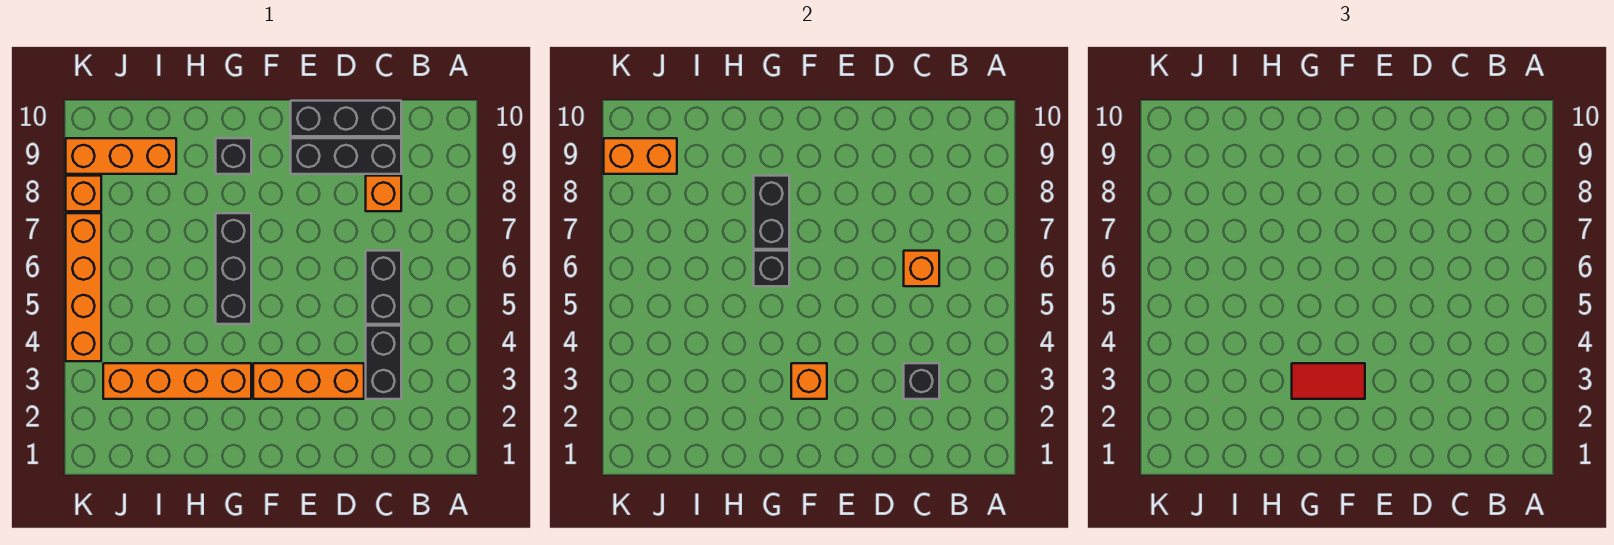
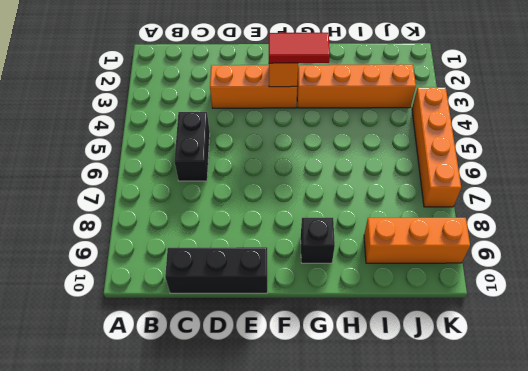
none -> black brick C3:C4 level 1
none -> orange brick C8 level 1
none -> black brick C9:E9 level 1

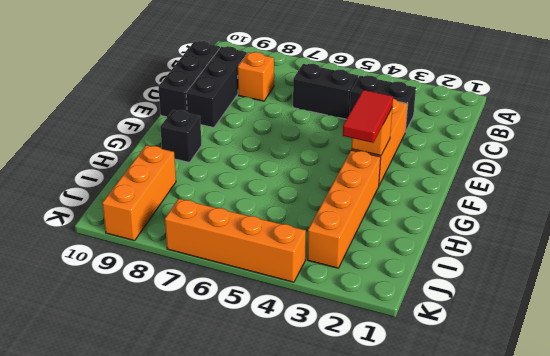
none -> black brick G5:G7 level 1
none -> orange brick K8 level 1
none -> black brick C3 level 2

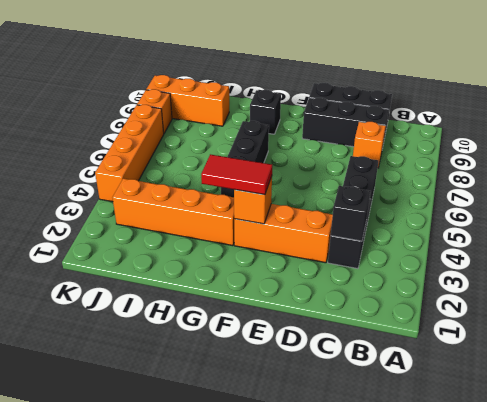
none -> orange brick C6 level 2
none -> black brick G6 level 2
none -> black brick G7:G8 level 2

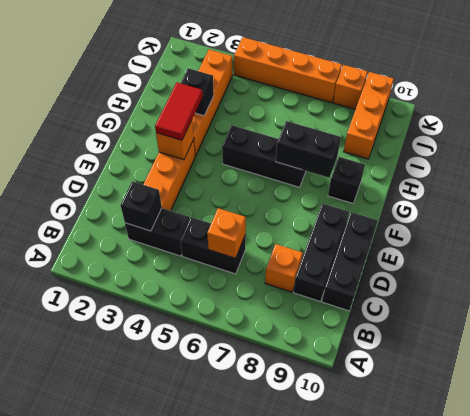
black brick H3 level 2 -> black brick G6 level 2
none -> orange brick J9:K9 level 2

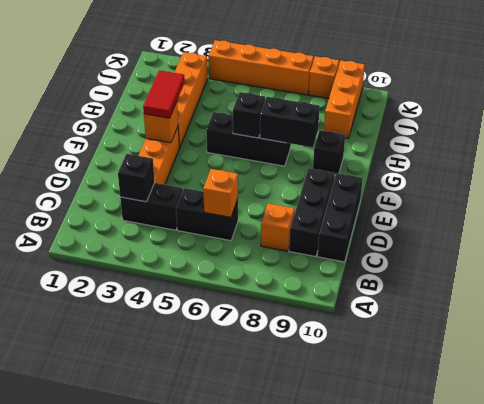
none -> orange brick J9:K9 level 2

